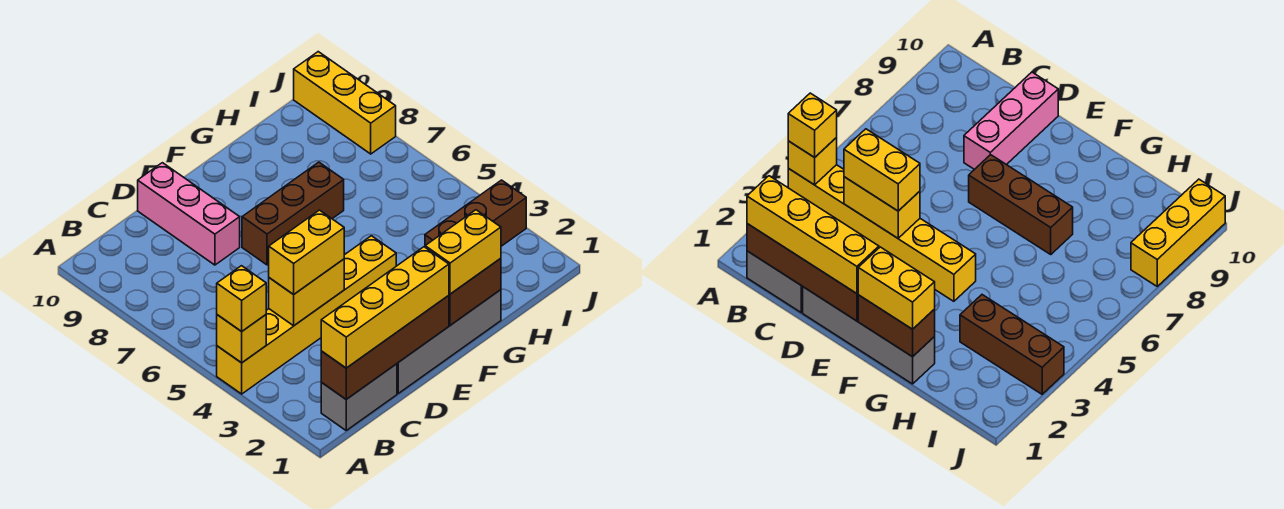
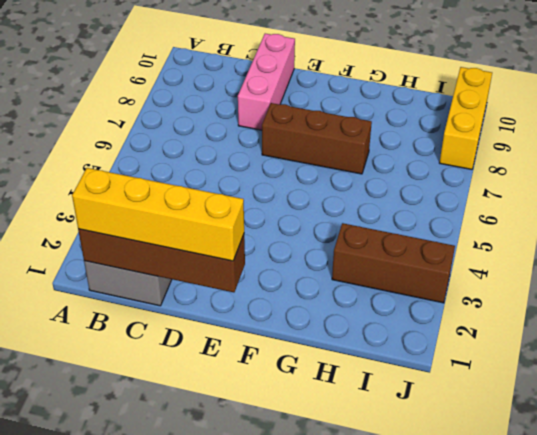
none -> yellow brick A4:F4 level 1
none -> grey brick D1:G1 level 1
none -> yellow brick A4 level 2

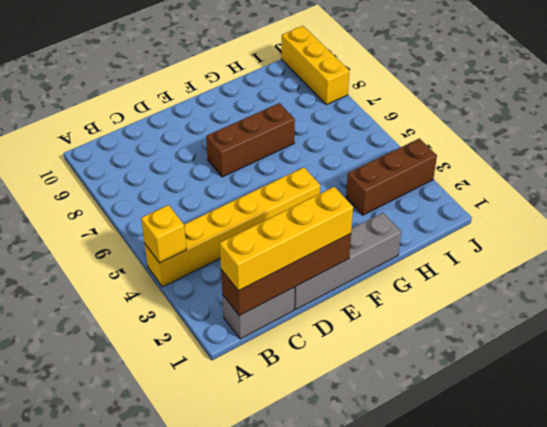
none -> pink brick D8:D10 level 1
none -> yellow brick C4:D4 level 2
none -> brown brick F1:G1 level 2

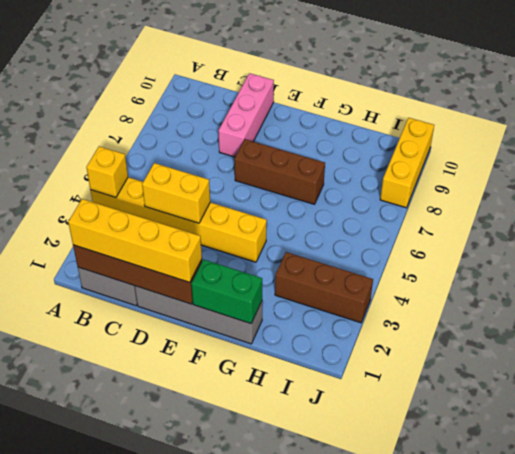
green brick F1:G1 level 2 -> brown brick F1:G1 level 2
none -> yellow brick A4 level 3
none -> yellow brick C4:D4 level 3
none -> yellow brick F1:G1 level 3

